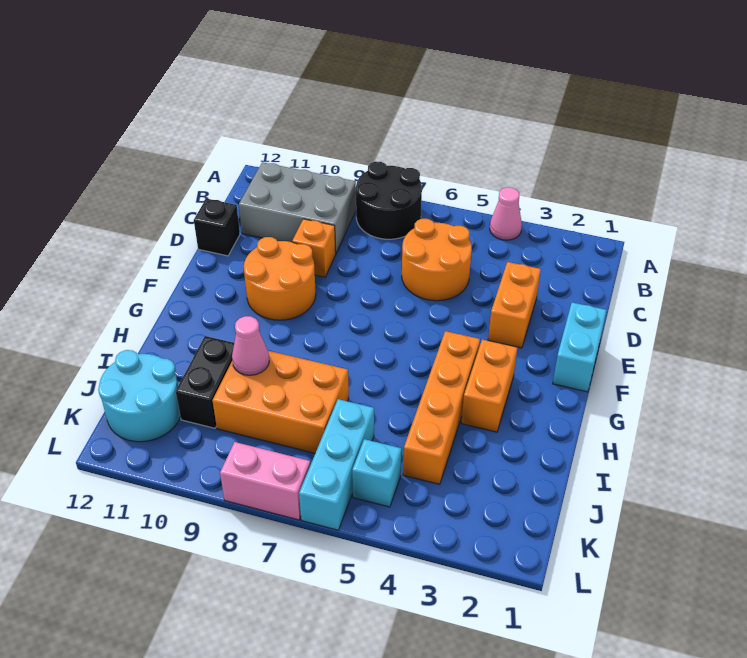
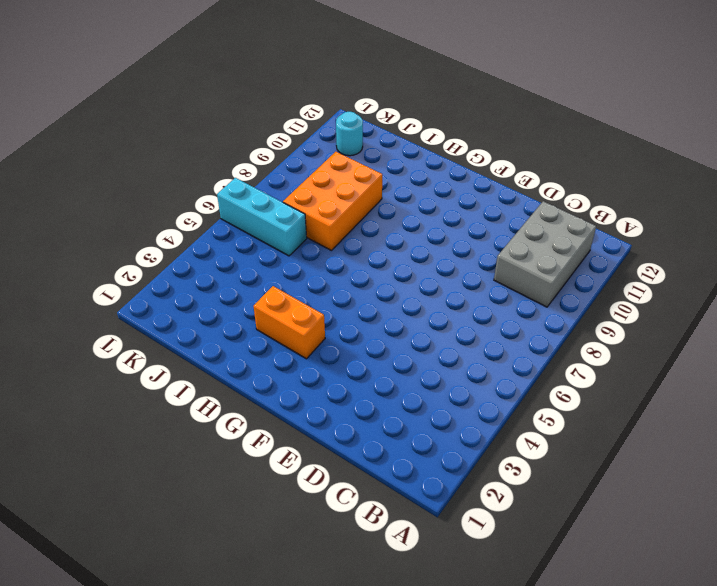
cyan round brick K11 level 1 -> cyan round brick J11:K12 level 1
none -> pink cone A4 level 1
none -> black round brick A7:B8 level 1
none -> orange round brick C5:D6 level 1

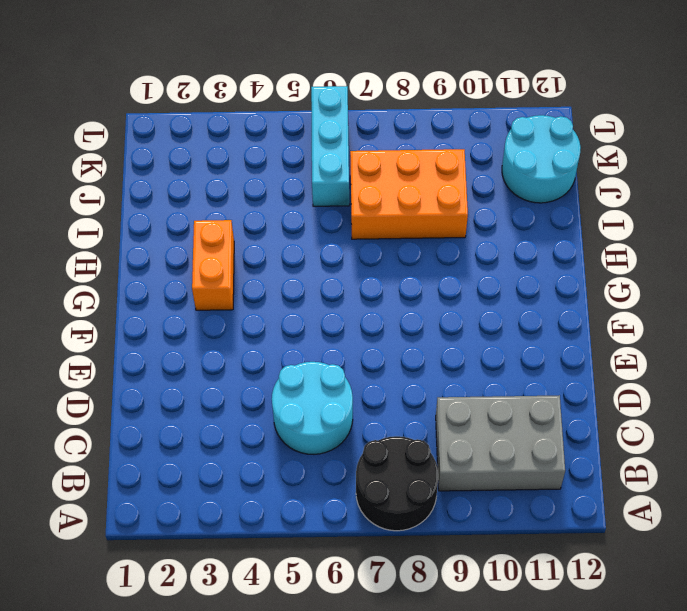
cyan round brick C5:D6 level 1 -> orange round brick C5:D6 level 1
none -> pink cone A4 level 1
none -> orange brick D3:E3 level 1
none -> orange brick D9 level 1

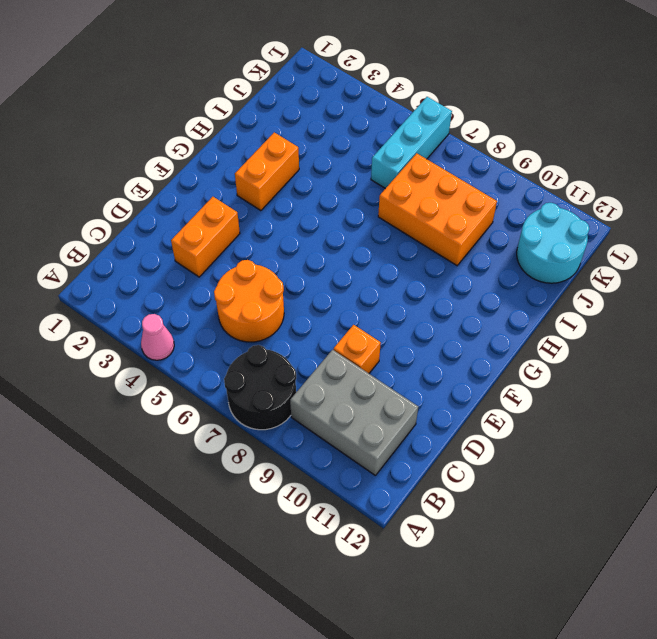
none -> black brick D12 level 1
none -> cyan brick E1:F1 level 1
none -> orange round brick E9:F10 level 1

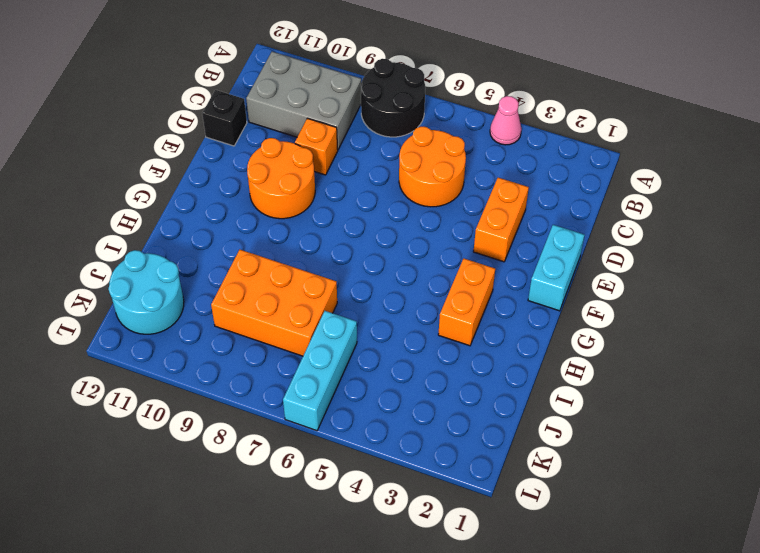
none -> orange brick G4:J4 level 1
none -> black brick I10:J10 level 1
none -> cyan brick K5 level 1

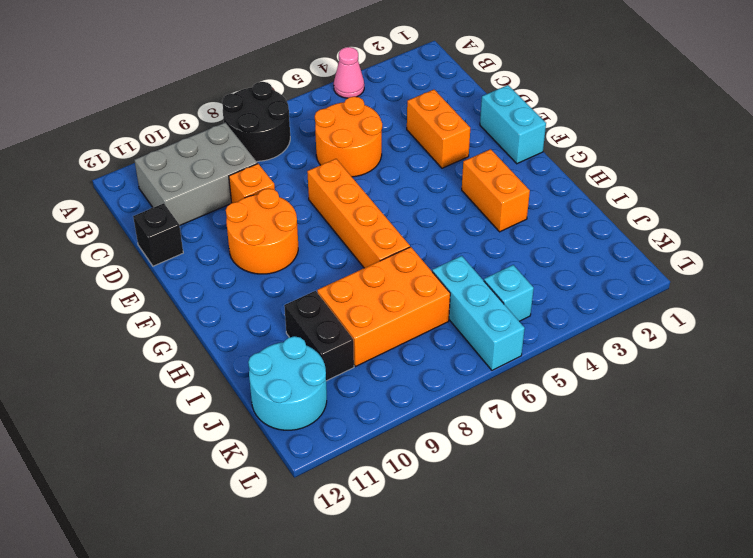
orange brick E7:H7 level 1 -> orange brick G4:J4 level 1
none -> pink brick L7:L8 level 1
none -> pink cone I9 level 2

